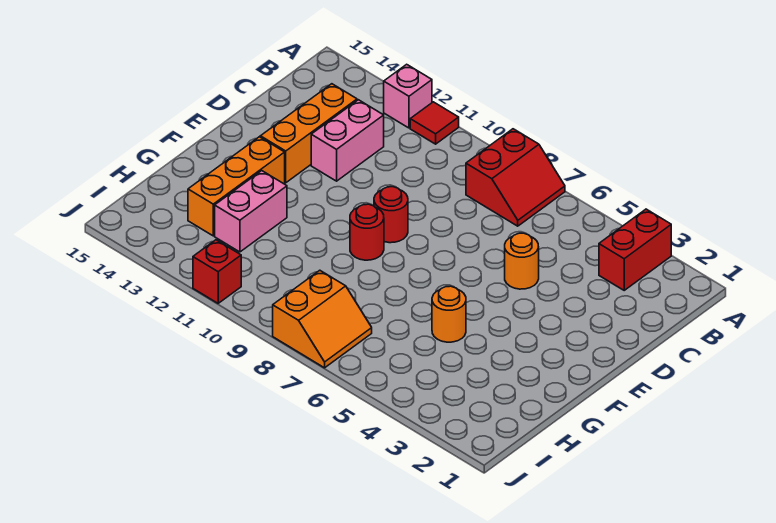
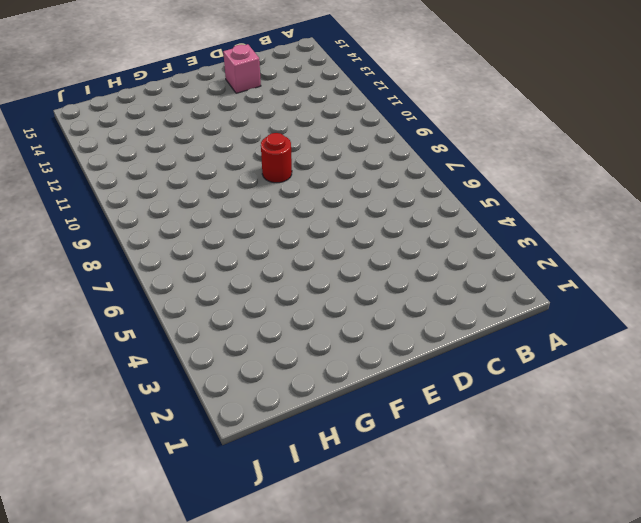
pink brick D14 level 1 -> pink brick A12 level 1
none -> red brick A3:B3 level 1
none -> red slope A7:B8 level 1 top 8
none -> red tile A11 level 1

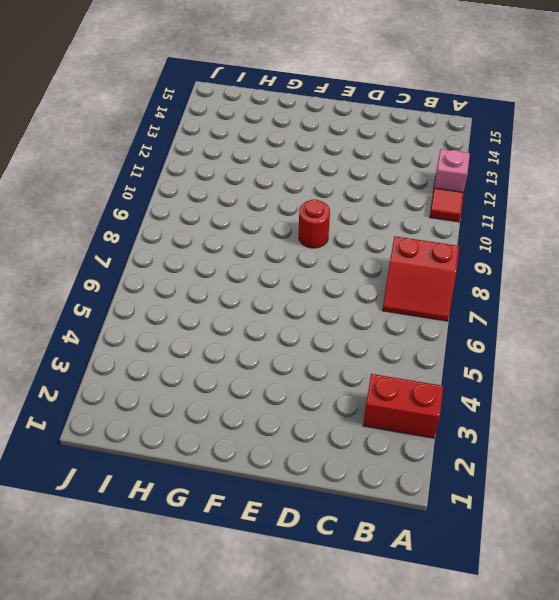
none -> pink brick C12:D12 level 1
none -> orange brick C13:E13 level 1
none -> orange round brick D5 level 1

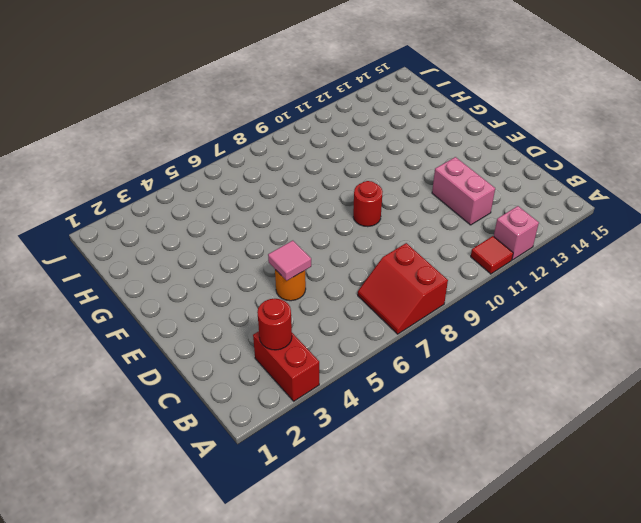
red round brick B3 level 2 -> red round brick F9 level 1
pink tile D5 level 2 -> none
none -> orange brick C13:E13 level 1
none -> orange brick F13:H13 level 1
none -> orange round brick G5 level 1

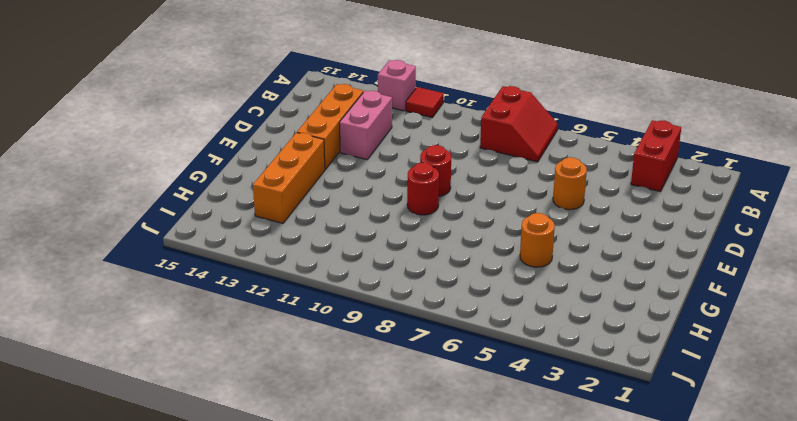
none -> pink brick G12:H12 level 1
none -> orange slope I7:J8 level 1 top 8
none -> red brick J11 level 1

